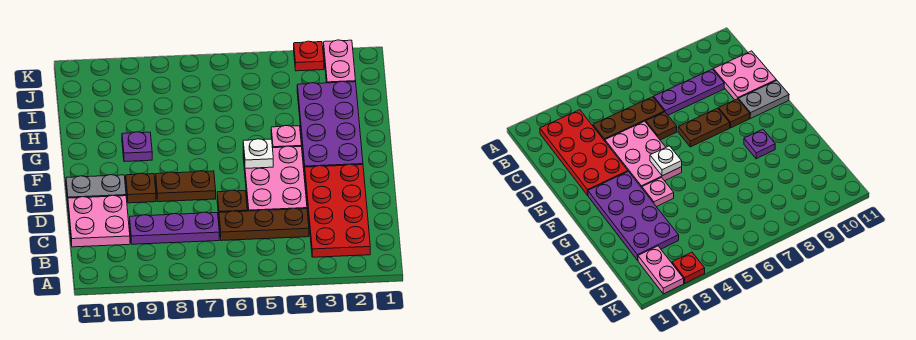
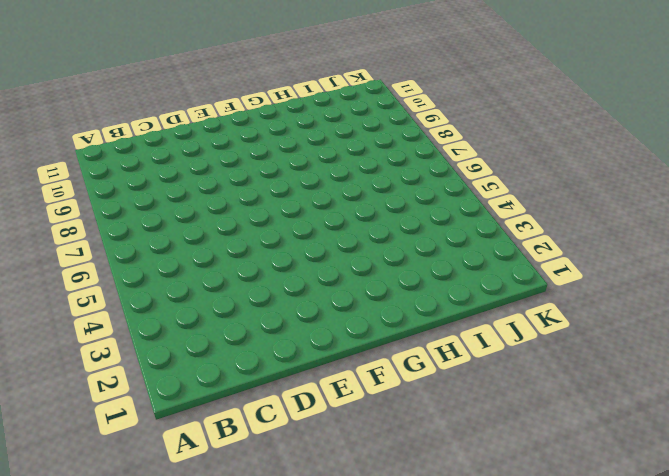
none -> red plate B2:E3 level 1
none -> brown plate C4:C6 level 1
none -> purple plate C7:C9 level 1

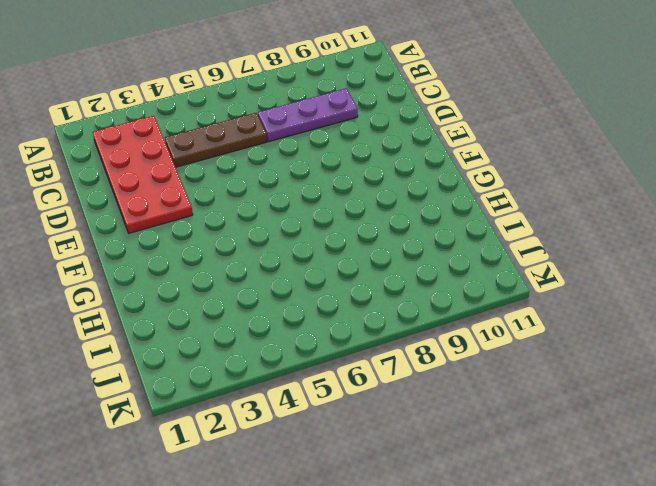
none -> pink plate C10:D11 level 1
none -> pink plate D4:F5 level 1
none -> brown plate D6 level 1

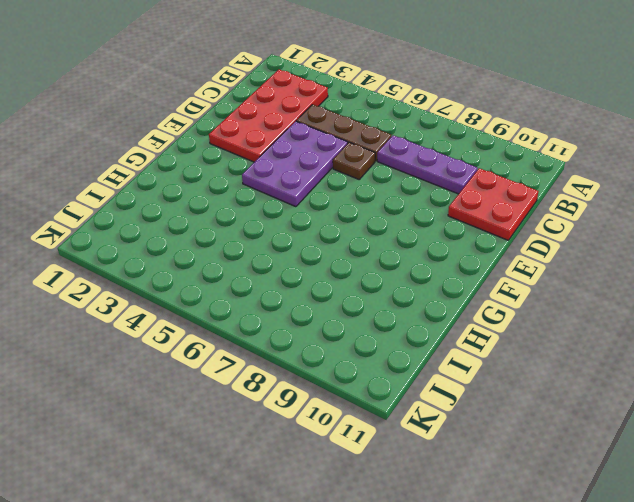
red plate C10:D11 level 1 -> pink plate C10:D11 level 1
purple plate D4:F5 level 1 -> pink plate D4:F5 level 1
none -> brown plate E7:E8 level 1
none -> brown plate E9 level 1
none -> grey plate E10:E11 level 1

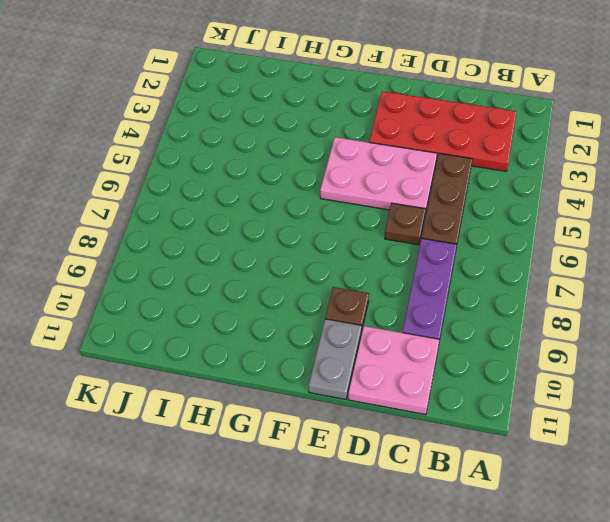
none -> brown plate E7:E8 level 1
none -> purple plate F2:I3 level 1
none -> pink plate G4 level 1

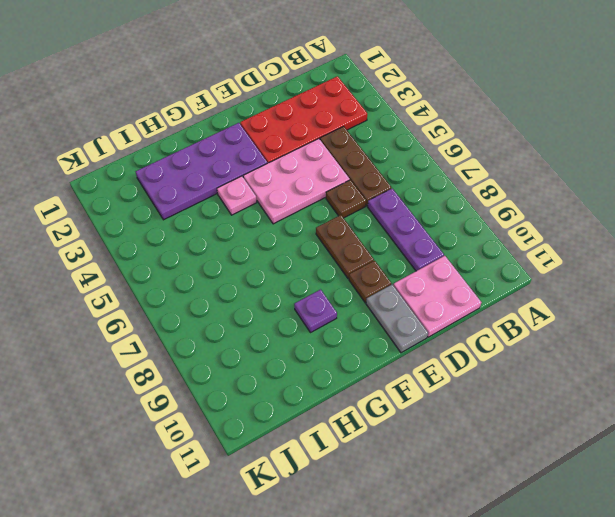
none -> pink plate J2:K2 level 1
none -> red plate K3 level 1
none -> white plate F5 level 2

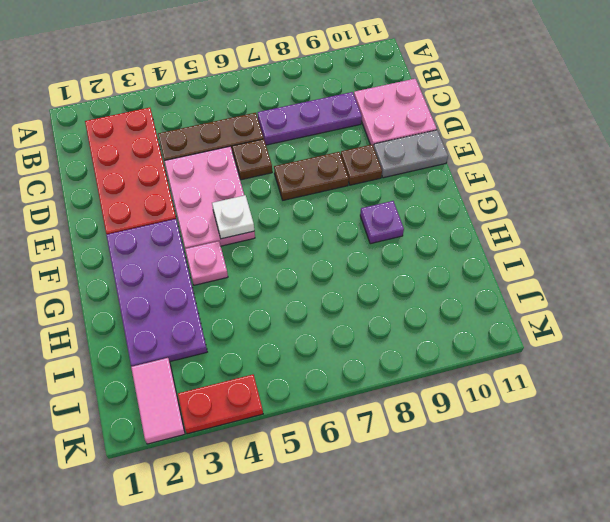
pink tile J2:K2 level 1 -> pink plate J2:K2 level 1
red plate K3:K4 level 1 -> red plate K3 level 1

